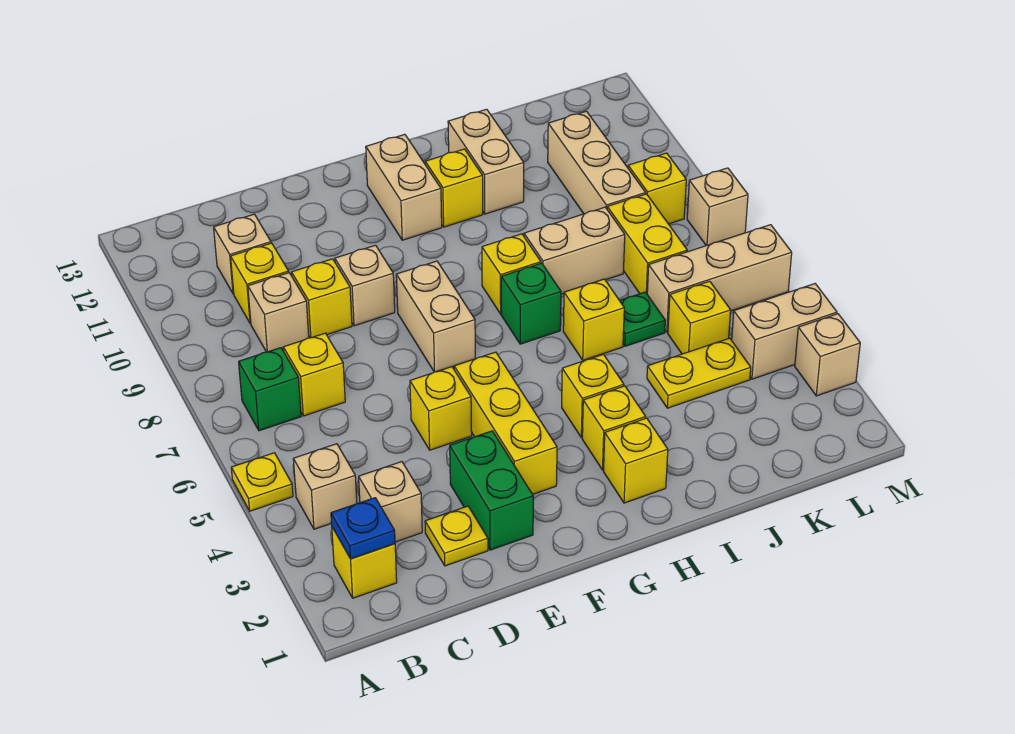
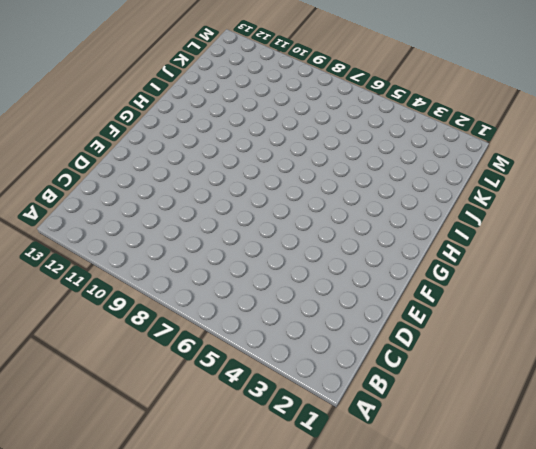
none -> yellow plate A5 level 1
none -> yellow brick B2 level 1
none -> tan brick B4 level 1
none -> green brick B7 level 1

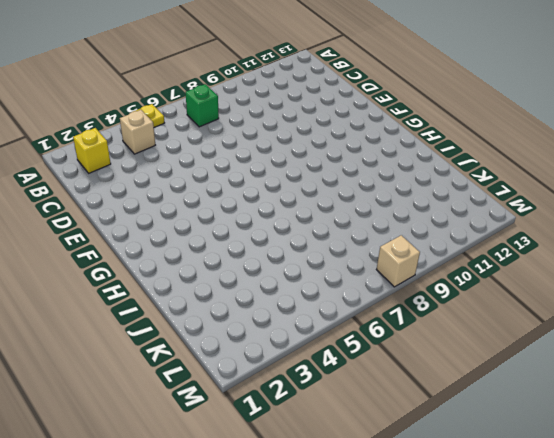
none -> tan brick C3 level 1
none -> yellow brick C7 level 1
none -> tan brick C9 level 1
none -> yellow brick C10 level 1

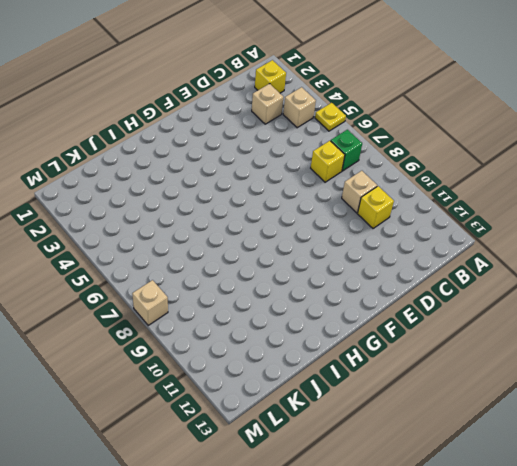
none -> tan brick C11 level 1
none -> yellow plate D2 level 1
none -> yellow brick D9 level 1
none -> green brick E2:E3 level 1

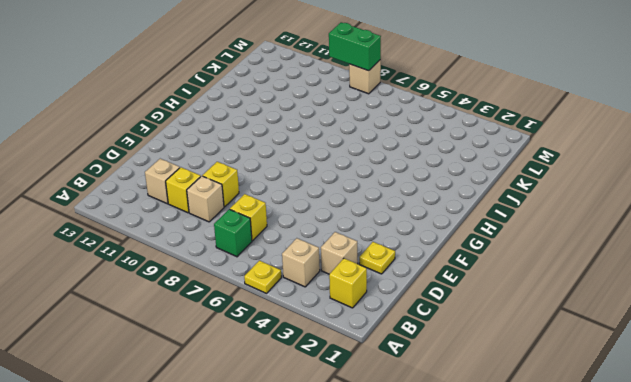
green brick M8:M9 level 2 -> green brick E2:E3 level 1
none -> yellow brick E5 level 1
none -> tan brick E9 level 1
none -> yellow brick F3:F5 level 1
none -> tan brick F7:F8 level 1

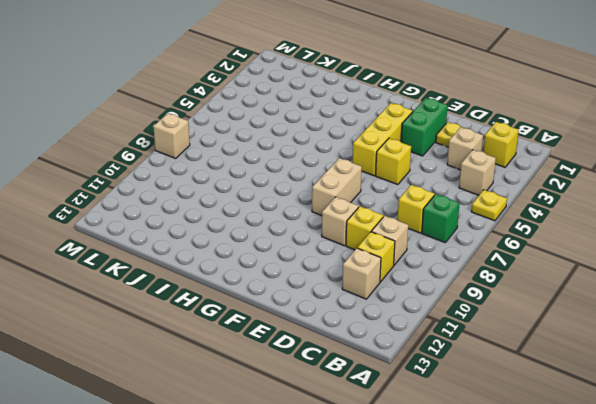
none -> tan brick G11:G12 level 1
none -> yellow brick H2 level 1
none -> yellow brick H3 level 1
none -> yellow brick H4 level 1

